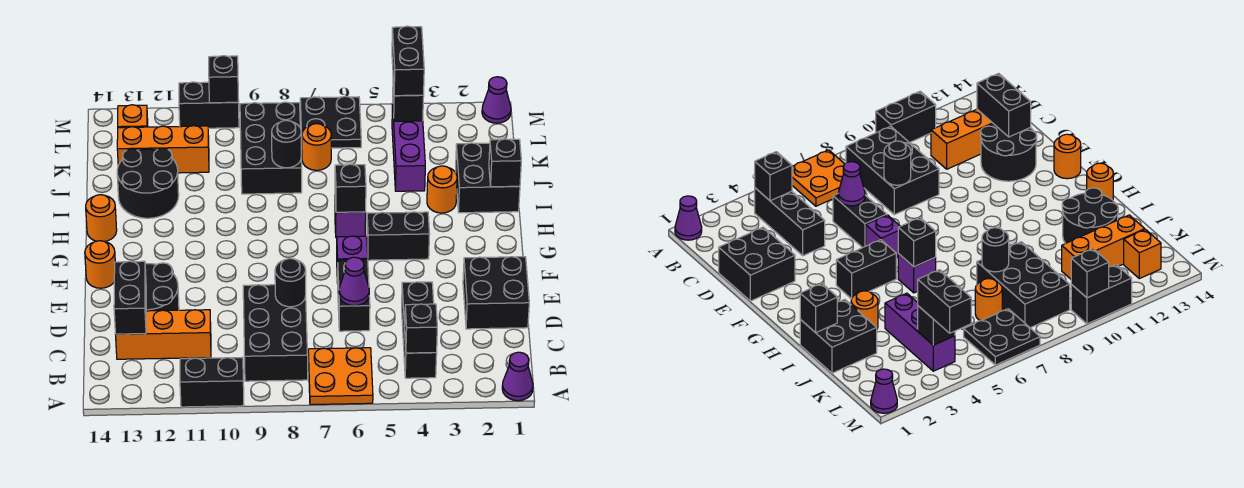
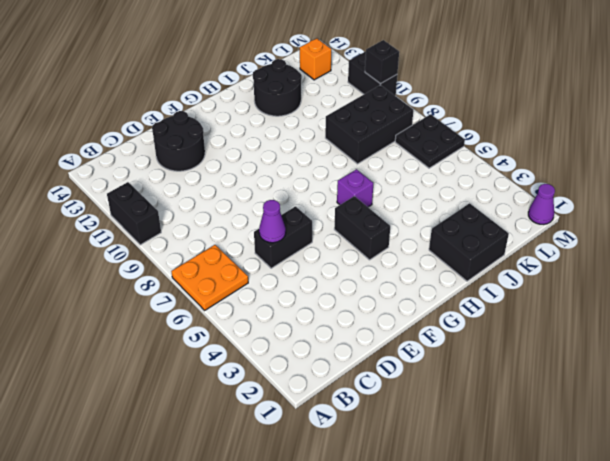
none -> purple cone A1 level 1
none -> black brick B4:D4 level 1
none -> black brick B8:D9 level 1
none -> orange brick C11:C13 level 1

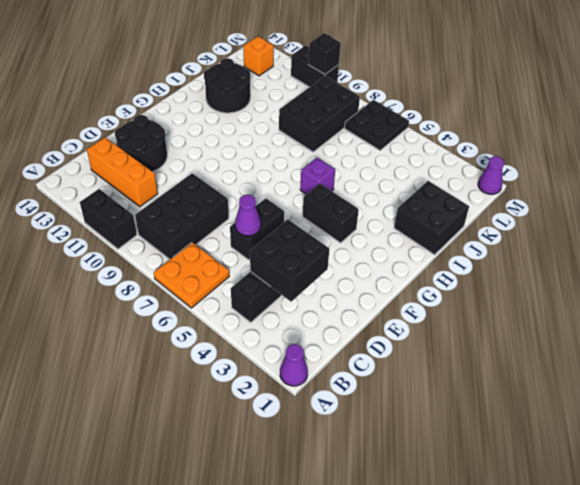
black brick C3:D4 level 2 -> black brick D1:E2 level 1
none -> purple brick F6 level 1
none -> orange round brick F14 level 1
none -> orange round brick H14 level 1
none -> orange round brick I3 level 1

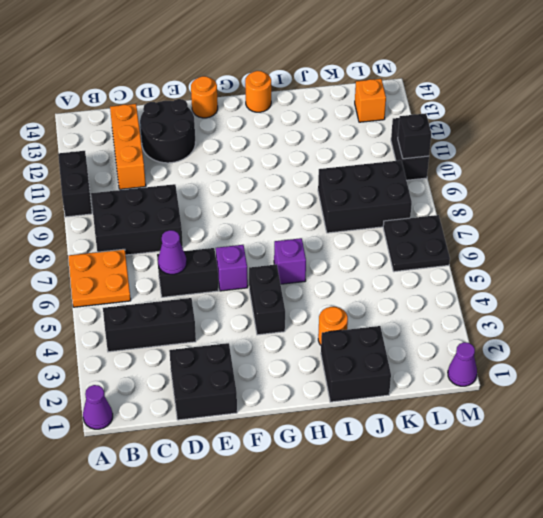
none -> black round brick I12:J13 level 1
none -> purple brick J4:L4 level 1
none -> orange round brick K7 level 1
none -> orange brick K11:K13 level 1

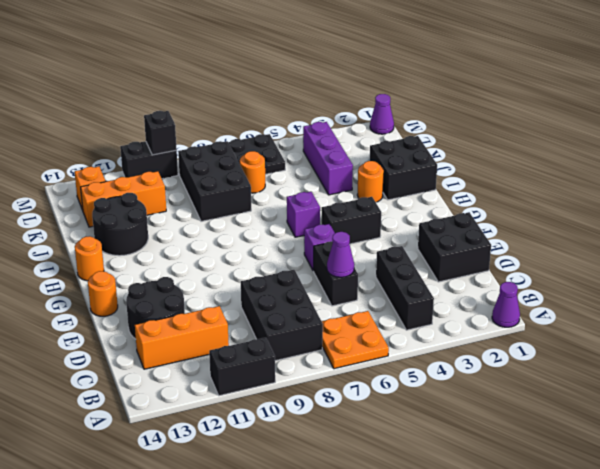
none -> black brick B4 level 2
none -> black brick C13:D13 level 2
none -> black round brick D8 level 2
none -> black brick H6 level 2

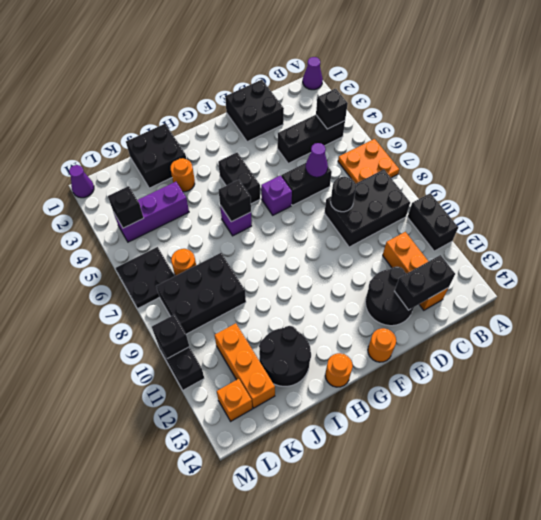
none -> black brick I1 level 2
none -> black round brick J8 level 2
none -> black brick L4:M4 level 3

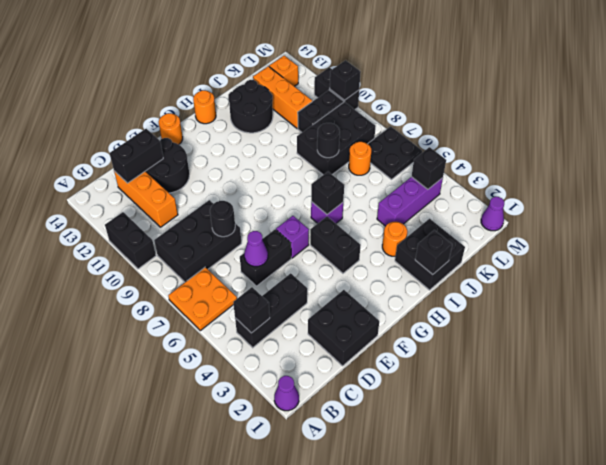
black brick K10:L10 level 1 -> black brick L4:M4 level 3

